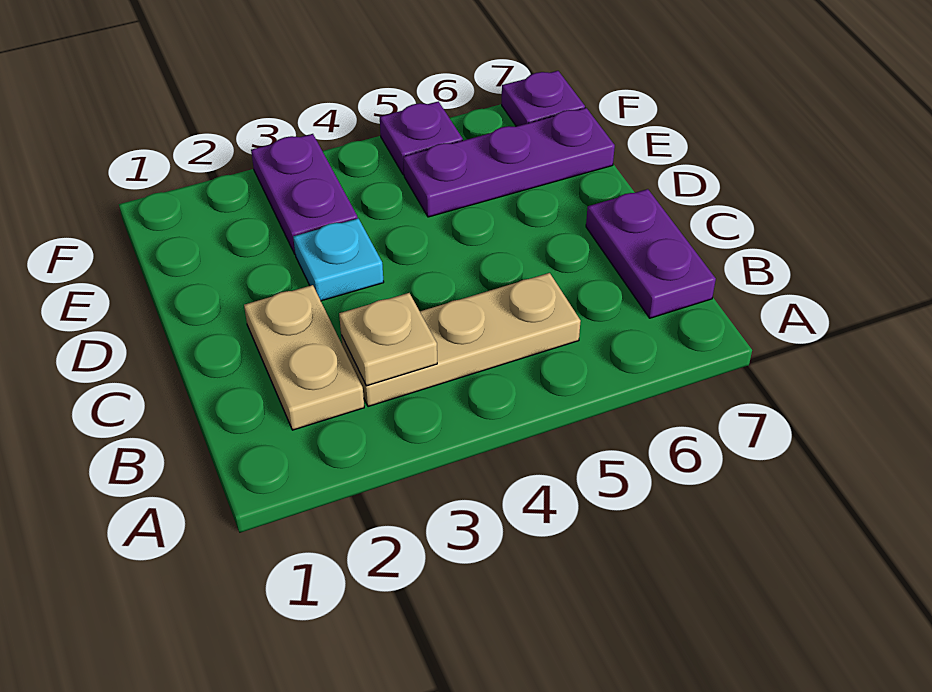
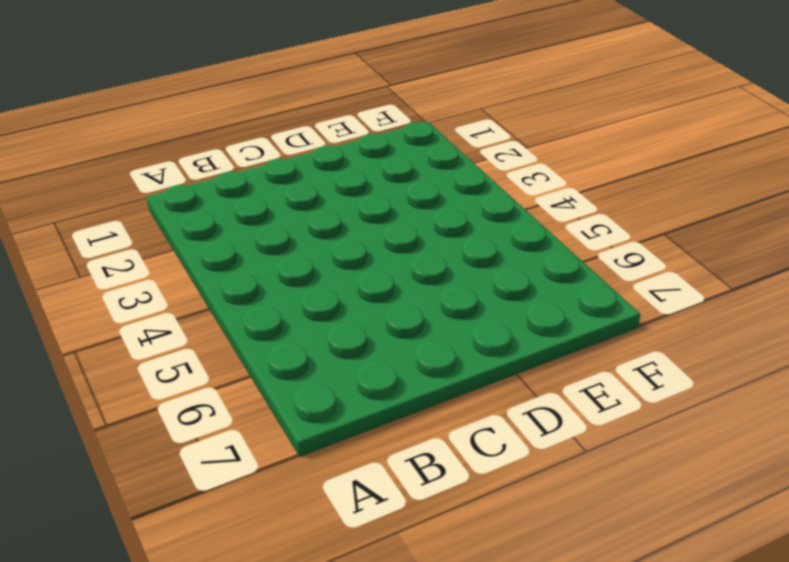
none -> tan plate B2:C2 level 1
none -> tan plate B3:B5 level 1

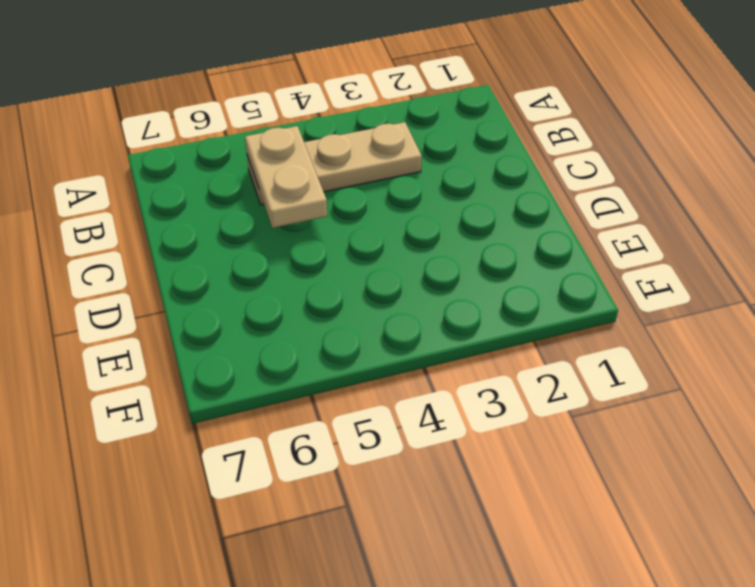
tan plate B5:C5 level 2 -> tan plate B2:C2 level 1
none -> purple plate B7:C7 level 1
none -> cyan plate D3 level 1

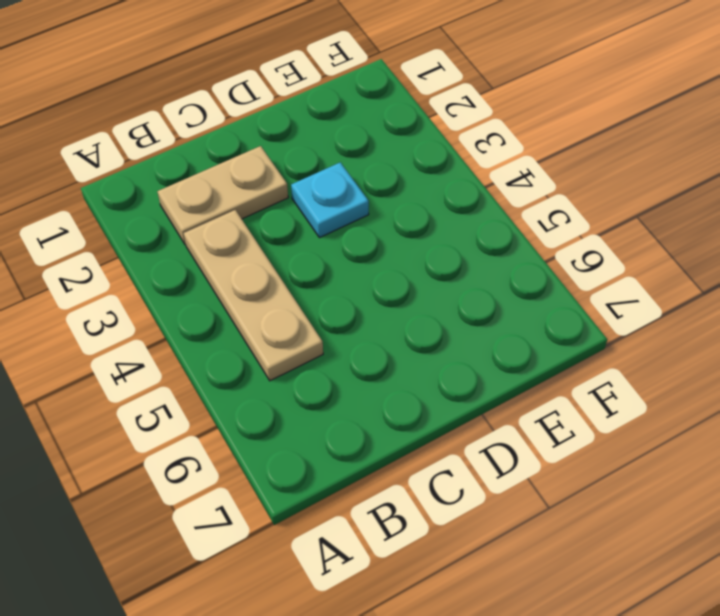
none -> purple plate B7:C7 level 1
none -> purple plate E3:F3 level 1

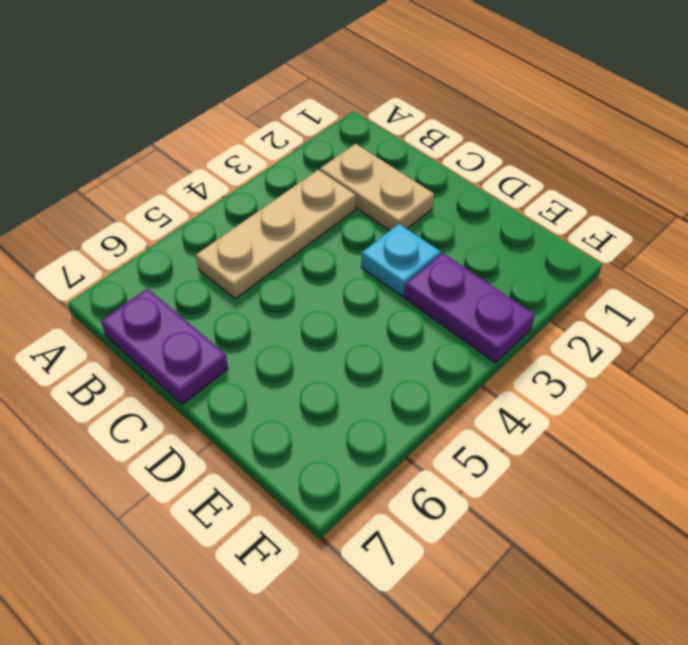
none -> purple plate E5:E7 level 1
none -> purple plate F5 level 1

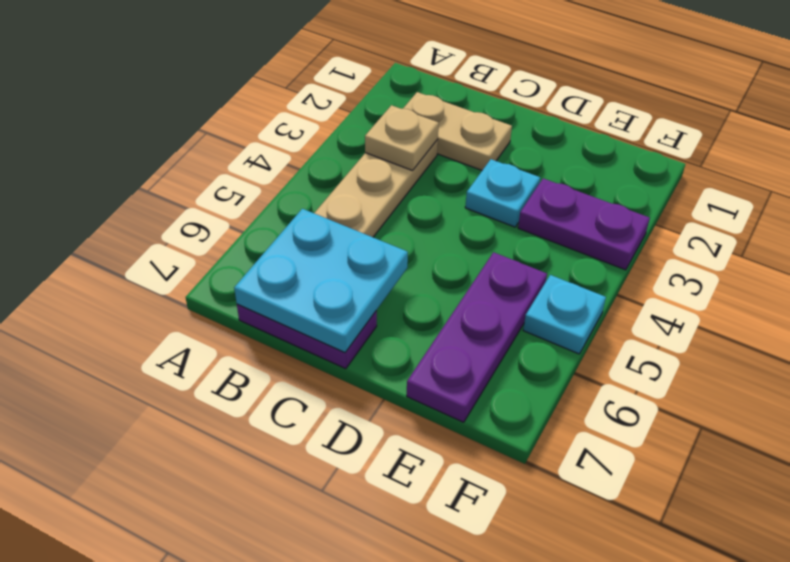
cyan plate B6:C7 level 2 -> none
cyan plate F5 level 1 -> purple plate F5 level 1
none -> purple plate F7 level 1

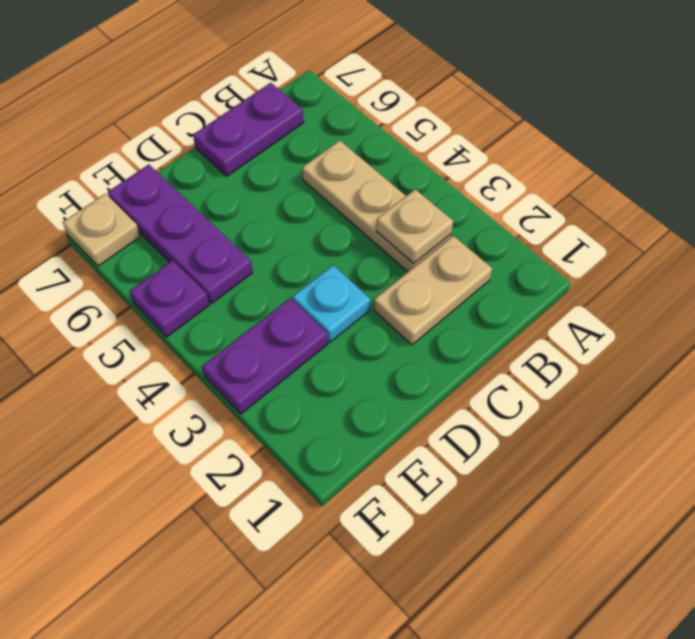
tan plate F7 level 1 -> purple plate F7 level 1

